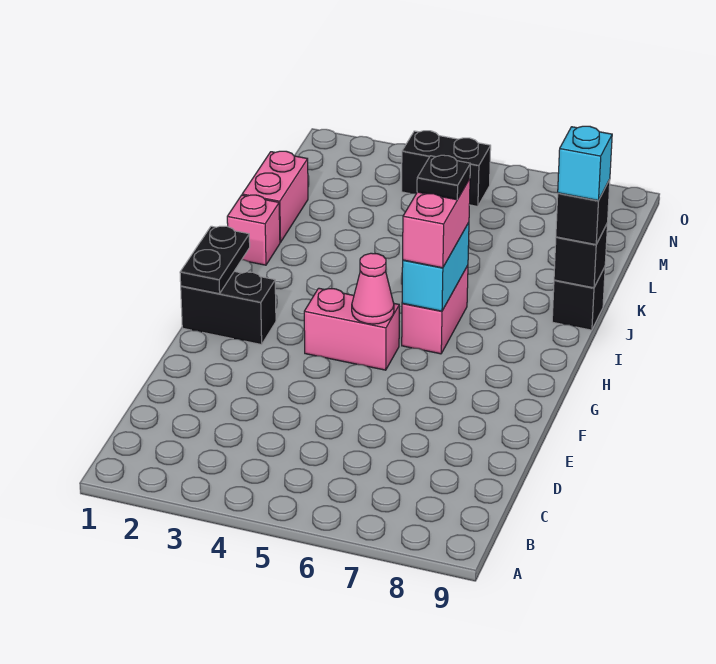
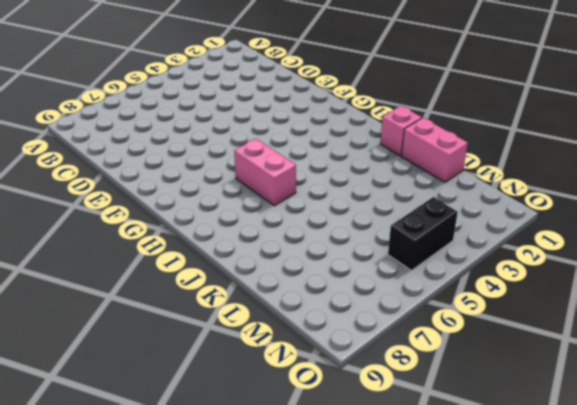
none -> black brick G1:G2 level 1
none -> pink brick G4:G5 level 1
none -> black brick J9 level 1

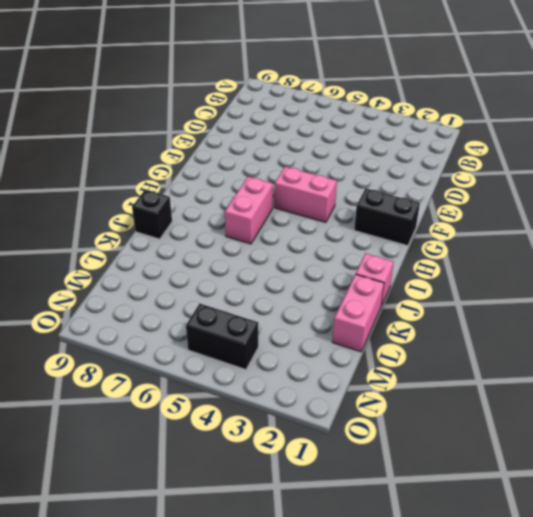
none -> black plate G1:H1 level 2
none -> pink cone G5 level 2
none -> cyan brick H6:I6 level 2

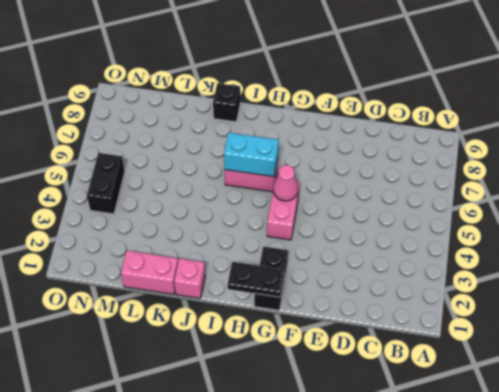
none -> black brick J9 level 2
none -> pink brick H6:I6 level 3
none -> black brick J9 level 3

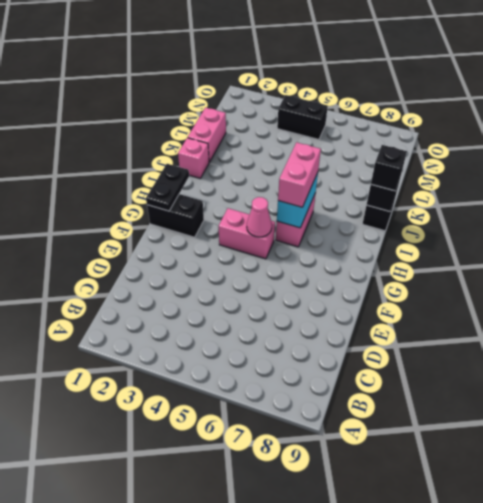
none -> black plate I6 level 4
none -> cyan brick J9 level 4

